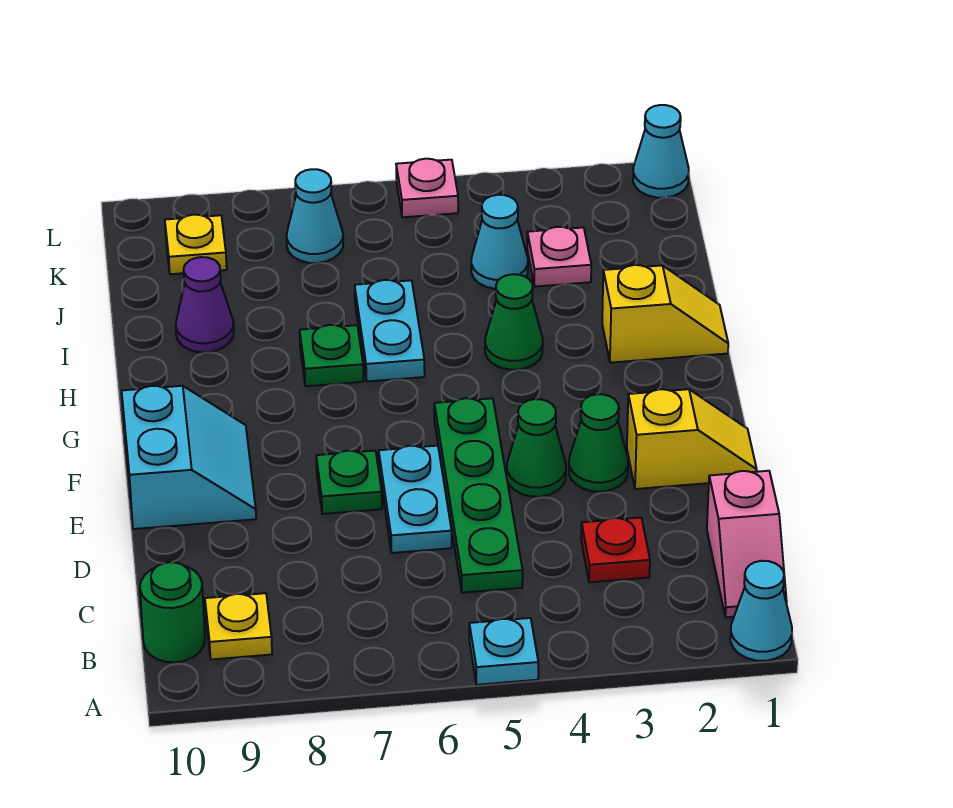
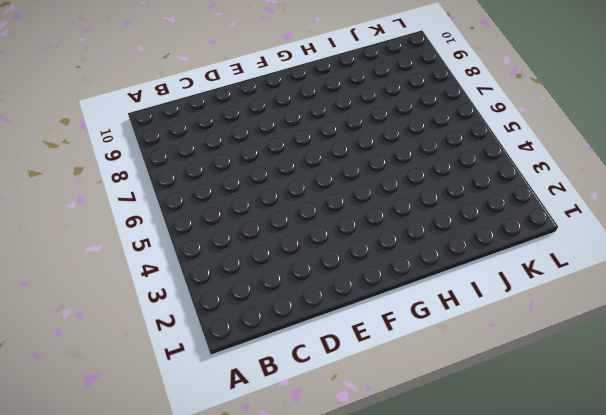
none -> cyan cone A1 level 1
none -> cyan plate A5 level 1
none -> pink slope B1:C1 level 1 top C

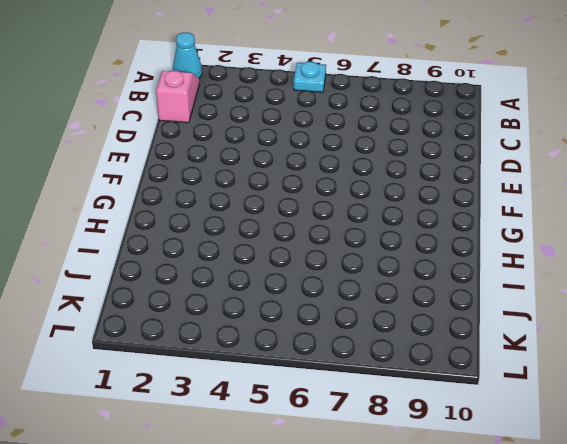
none -> yellow plate B9 level 1
none -> green round brick B10 level 1
none -> red plate C3 level 1

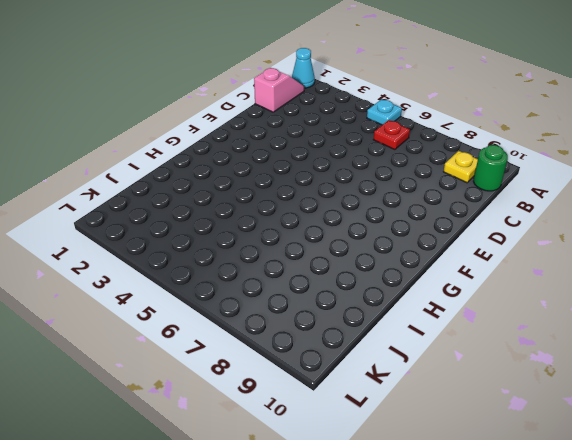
red plate B6 level 1 -> red plate C3 level 1
none -> green plate C5:F5 level 1
none -> cyan plate D6:E6 level 1
none -> yellow slope E1:E2 level 1 top 2

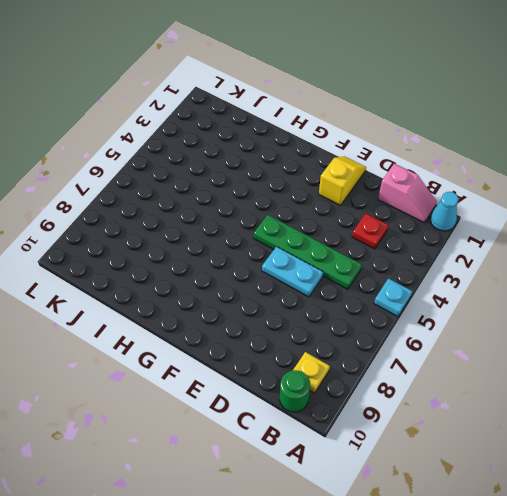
none -> green cone E3 level 1
none -> green cone E4 level 1
none -> green plate E7 level 1

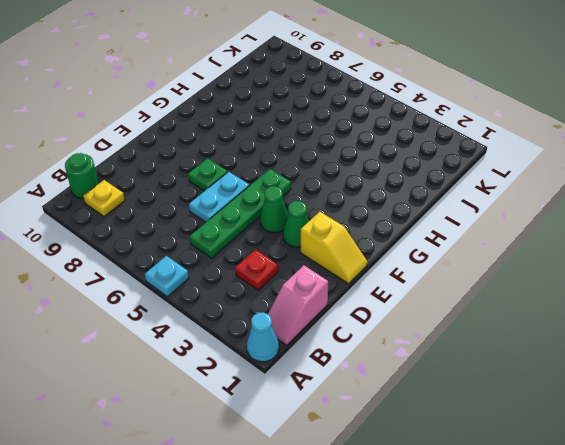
none -> cyan slope E9:F10 level 1 top 10
none -> yellow slope H1:H2 level 1 top 2
none -> green cone H4 level 1

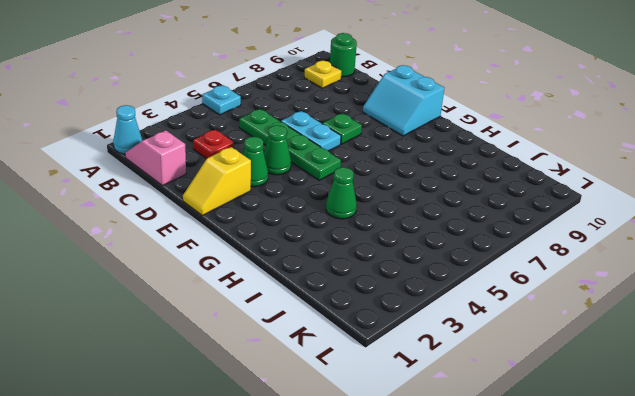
none -> yellow slope H1:H2 level 1 top 2
none -> cyan plate H6:I6 level 1
none -> green plate H7 level 1

